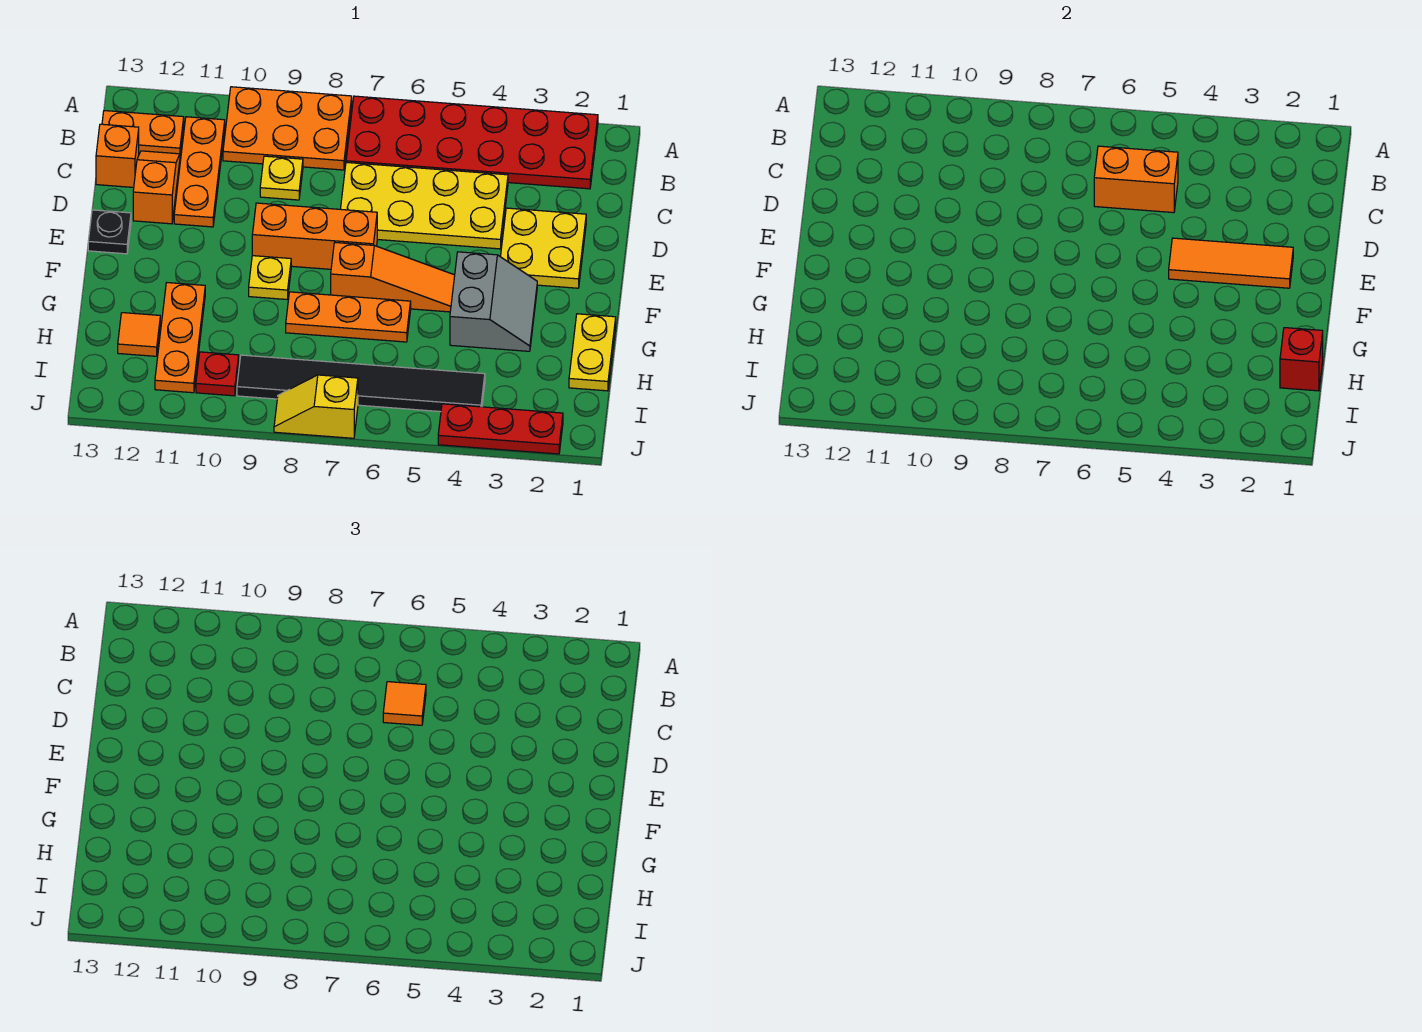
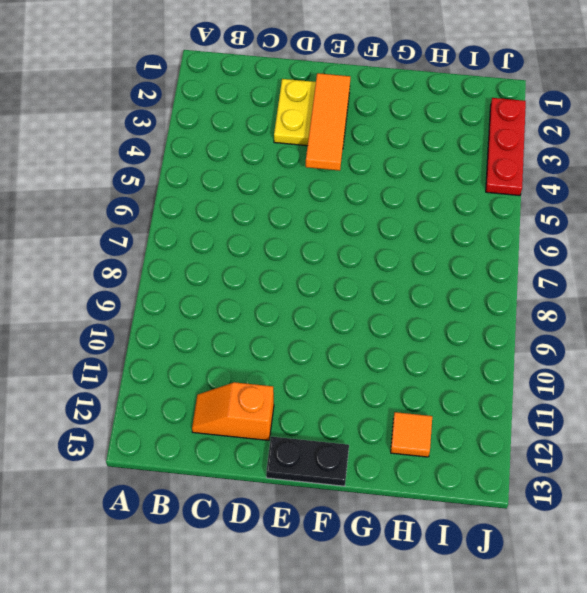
black plate E13:F13 level 1 -> black plate E13 level 1
none -> red plate A2:B7 level 1
none -> orange plate A8:B10 level 1
none -> orange plate B11:D11 level 1

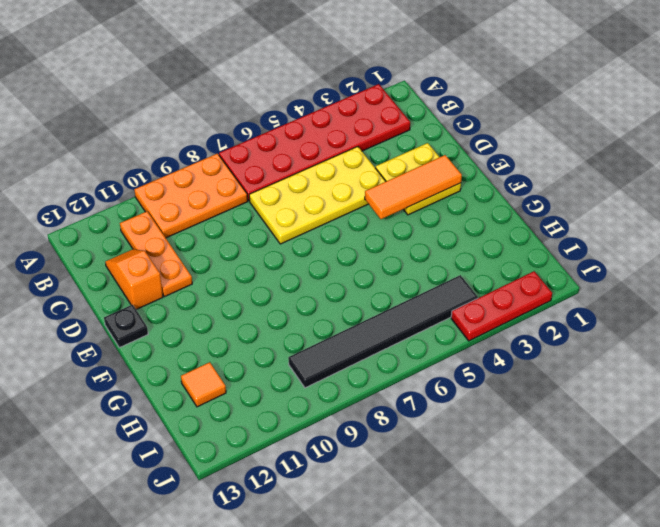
none -> orange plate B12:B13 level 1
none -> yellow plate C9 level 1
none -> orange brick C13 level 1

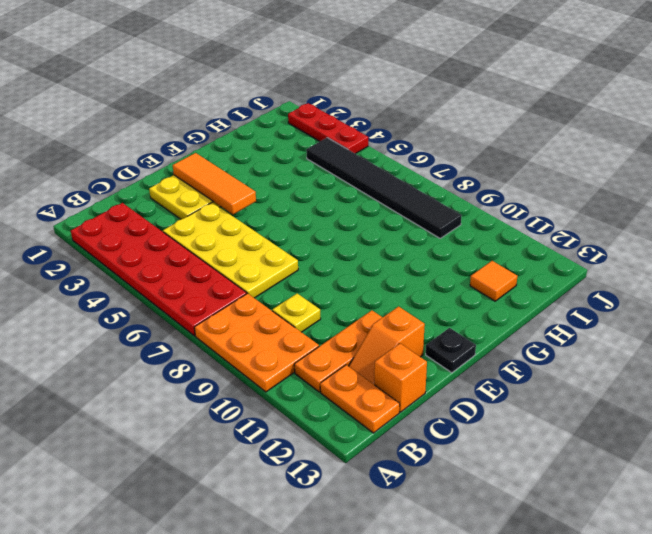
none -> orange brick E7:E9 level 1
none -> grey slope F3:G4 level 1 top 4
none -> orange slope F5:F7 level 1 top 7

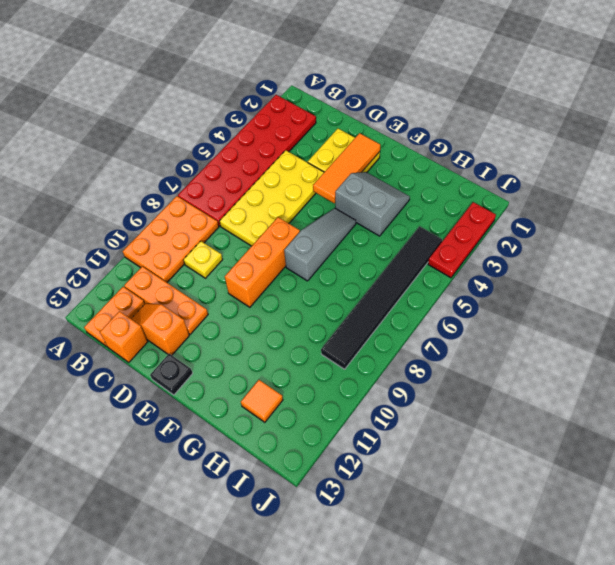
grey slope F5:F7 level 1 top 7 -> orange slope F5:F7 level 1 top 7
none -> yellow plate F9 level 1
none -> yellow plate G1:H1 level 1
none -> orange plate G6:G8 level 1

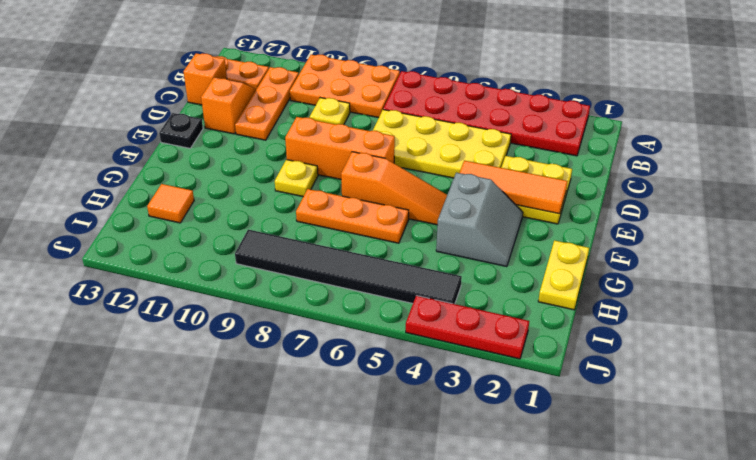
none -> orange plate G11:I11 level 1
none -> red plate I10 level 1
none -> yellow slope J7:J8 level 1 top 7

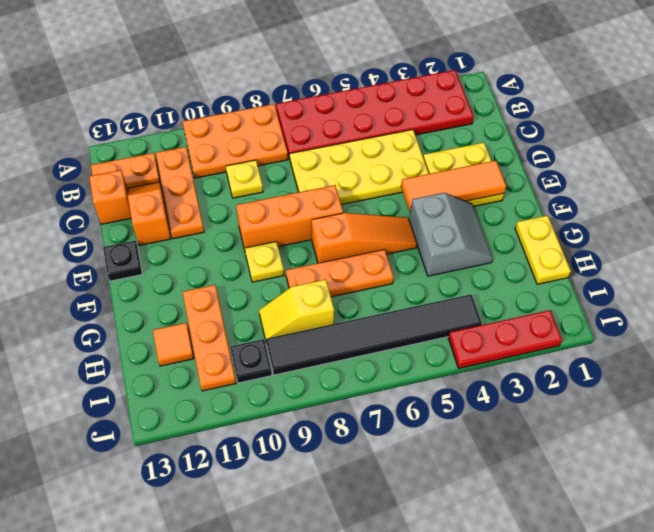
yellow slope H8:H9 level 1 top 8 -> yellow slope J7:J8 level 1 top 7
black plate I10 level 1 -> red plate I10 level 1
none -> orange brick C5:C6 level 2
none -> red brick H1 level 2
none -> orange tile C6 level 3

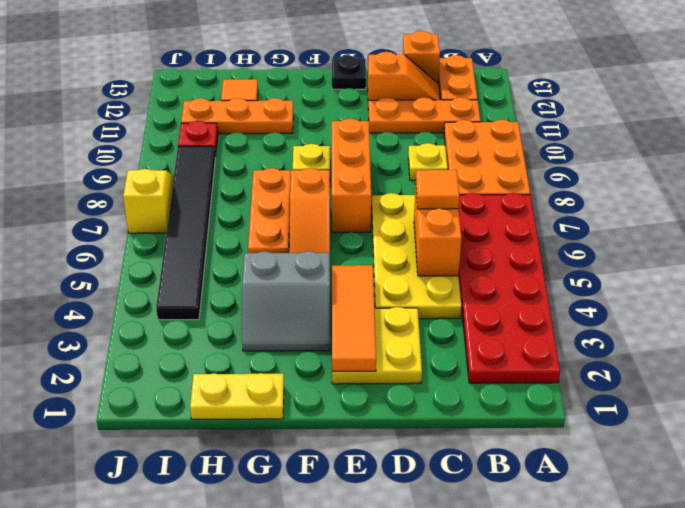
none -> red plate J2:J4 level 1
none -> red brick H1 level 2

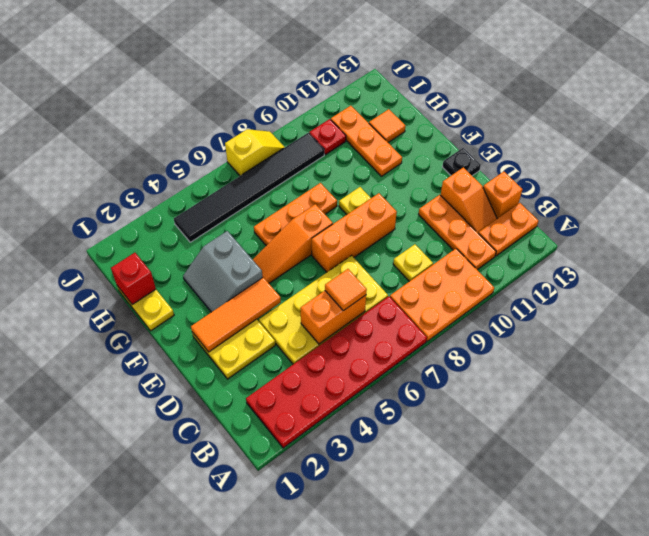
none -> red plate J2:J4 level 1

